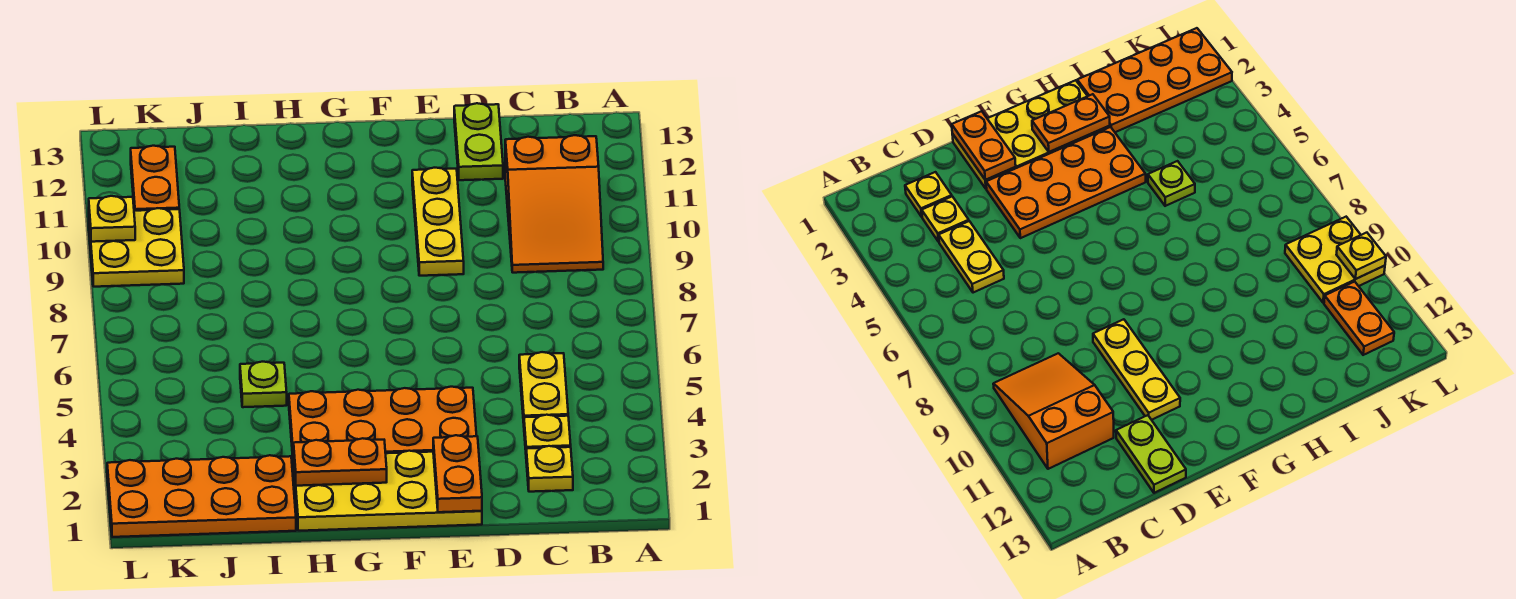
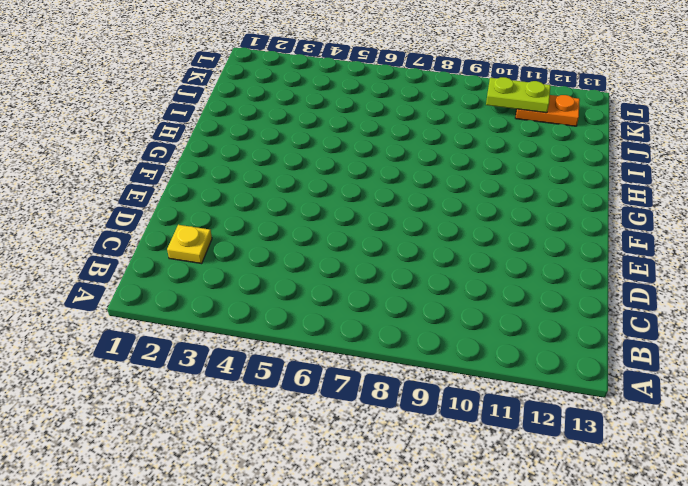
lime plate K10:K11 level 2 -> lime plate D12:D13 level 1
none -> orange slope B9:C11 level 1 top 11
none -> yellow plate C3 level 1
none -> yellow plate C4:C5 level 1

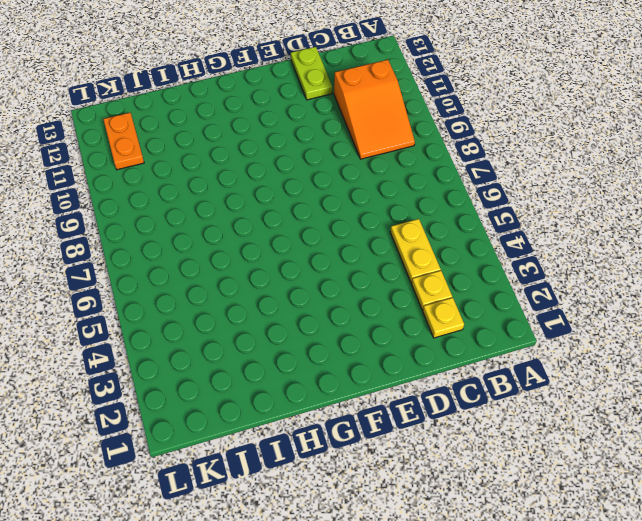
none -> yellow plate E1:H2 level 1
none -> orange plate E3:H4 level 1
none -> yellow plate E9:E11 level 1

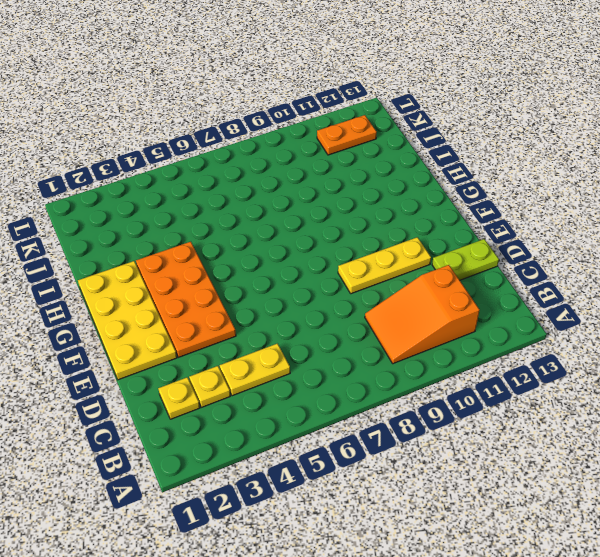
none -> orange plate I1:L2 level 1
none -> lime plate I5 level 1
none -> yellow plate K9:L10 level 1

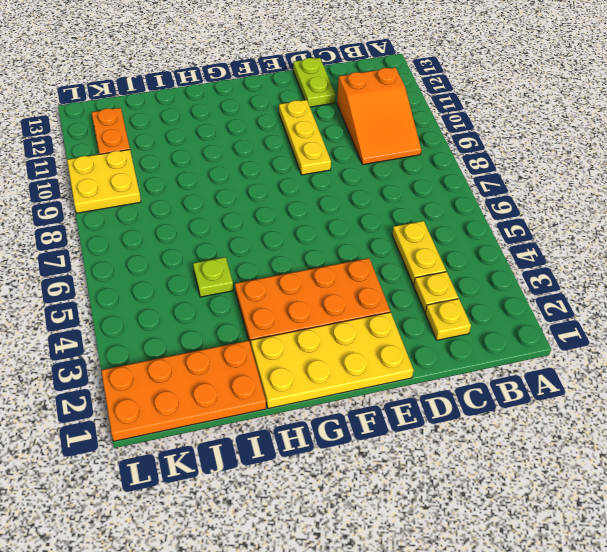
none -> orange plate E1:E2 level 2
none -> orange plate G2:H2 level 2
none -> yellow plate L10 level 2

